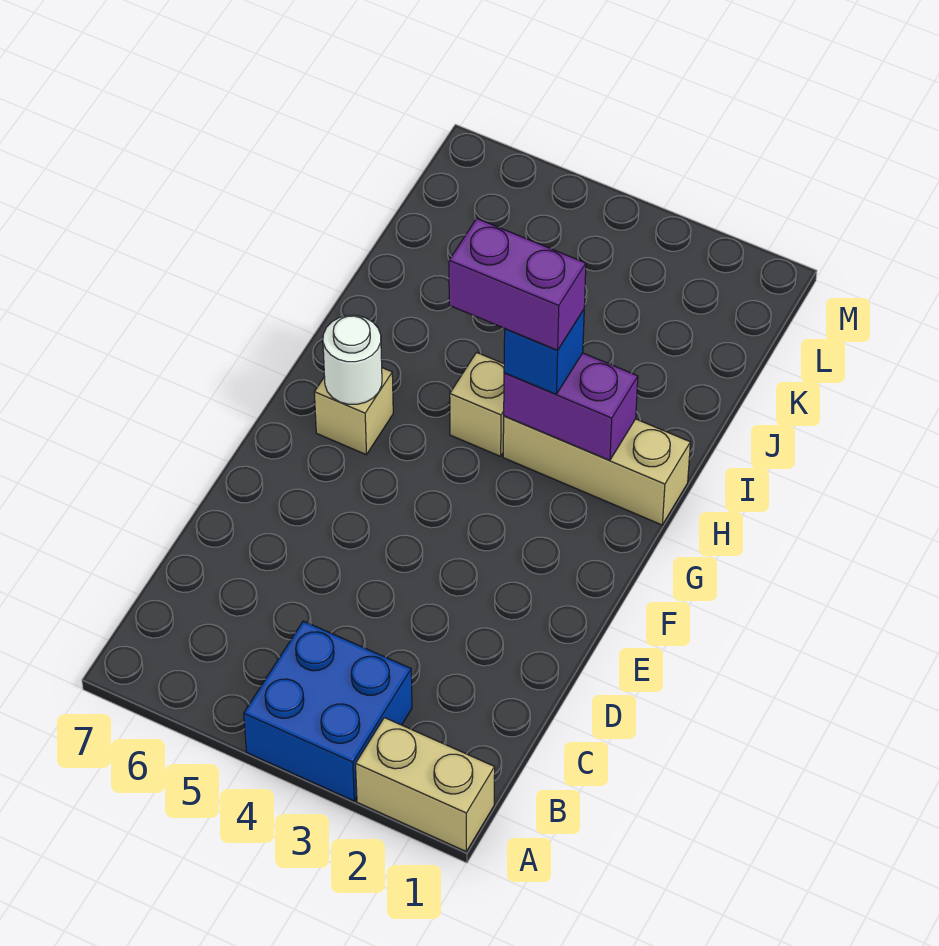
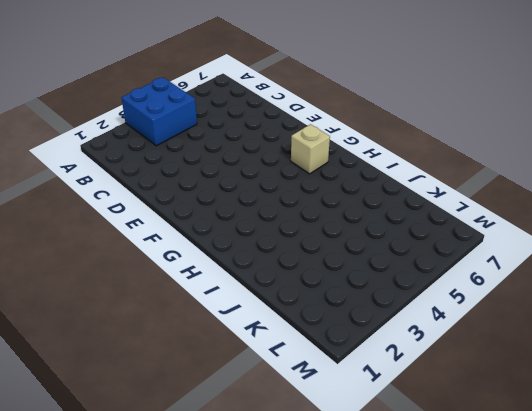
none -> tan brick A1:A2 level 1
none -> tan brick H1:H3 level 1

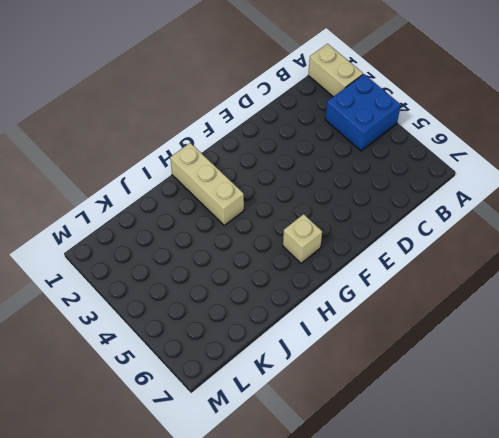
none -> tan brick H4 level 1
none -> white round brick G6 level 2

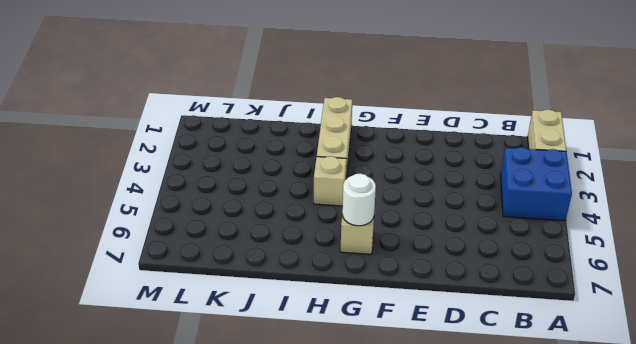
none -> purple brick H2:H3 level 2
none -> blue brick H3 level 3

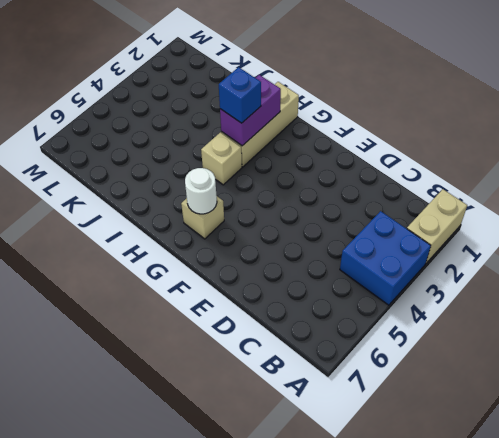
none -> purple brick H3:H4 level 4

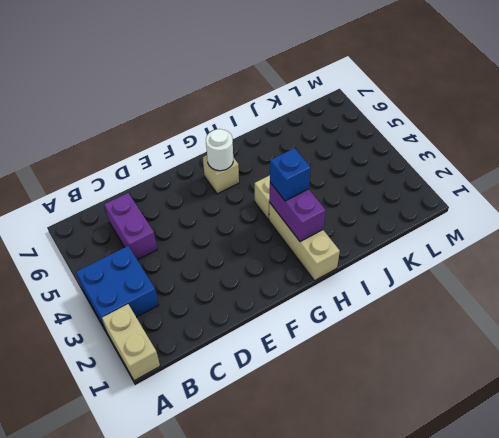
purple brick C5:C6 level 1 -> purple brick H3:H4 level 4

